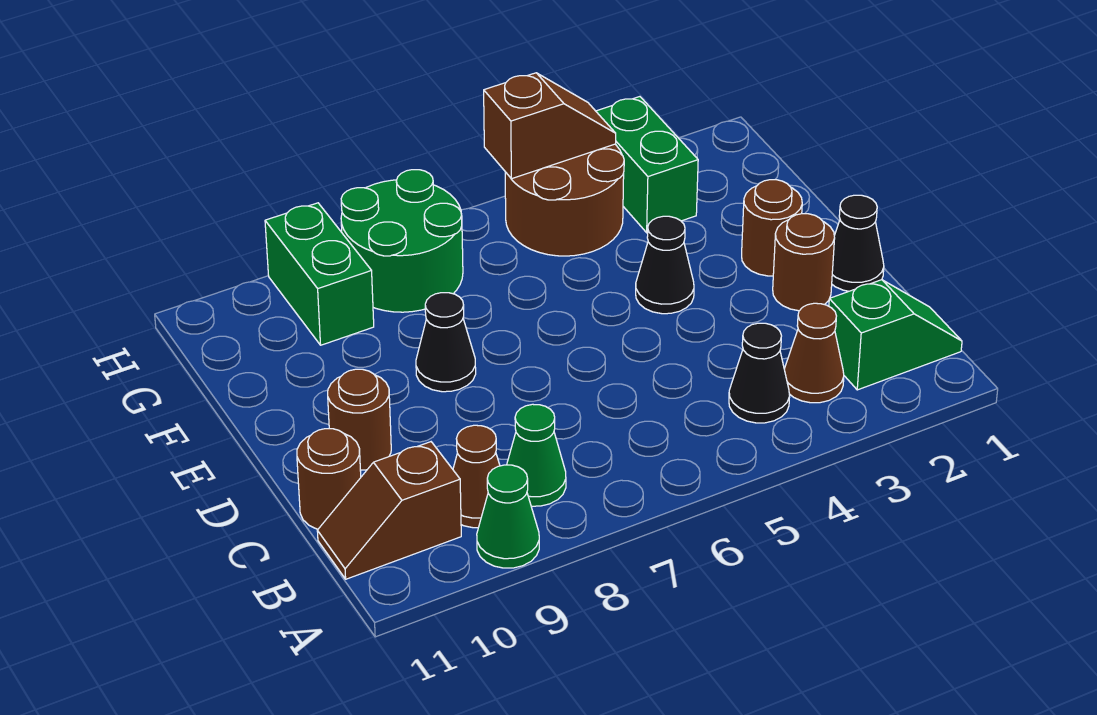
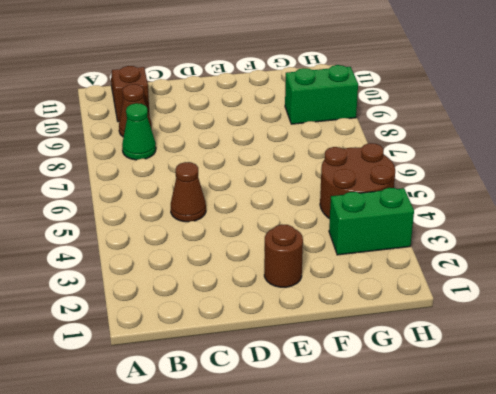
brown cone C5 level 1 -> brown cone B3 level 1
none -> green cone A9 level 1
none -> green slope B1:B2 level 1 top 2
none -> black cone B4 level 1

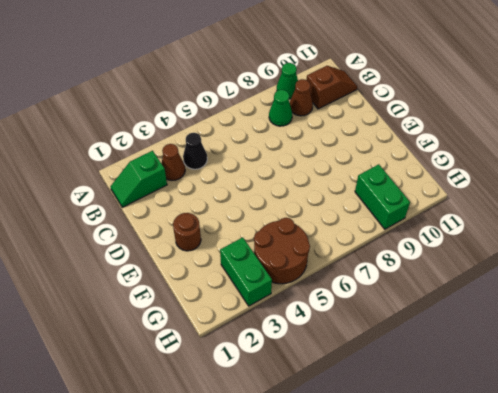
none -> brown round brick C11 level 1
none -> black cone D1 level 1
none -> brown round brick D2 level 1

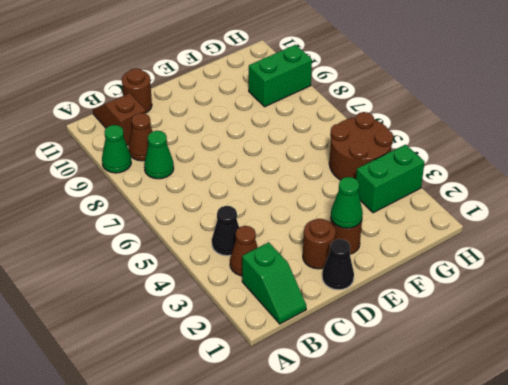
green cone E2 level 2 -> none
none -> brown round brick D10 level 1
none -> black cone E4 level 1
none -> black cone E8 level 1

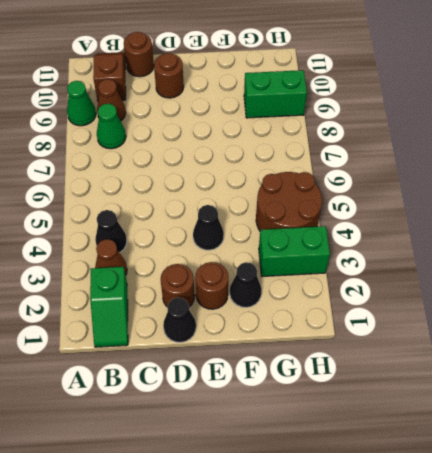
black cone F2 level 1 -> black cone E8 level 1
none -> green round brick G7:H8 level 1
none -> brown slope H4:H5 level 2 top 5

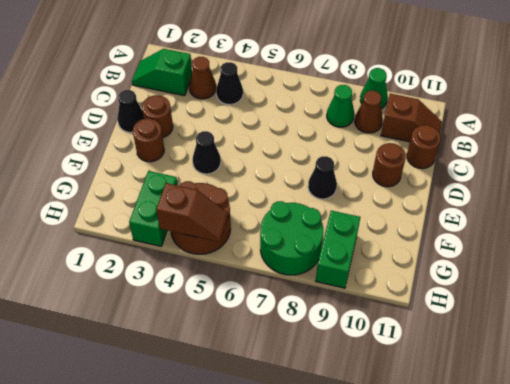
brown slope H4:H5 level 2 top 4 -> brown slope H4:H5 level 2 top 5

